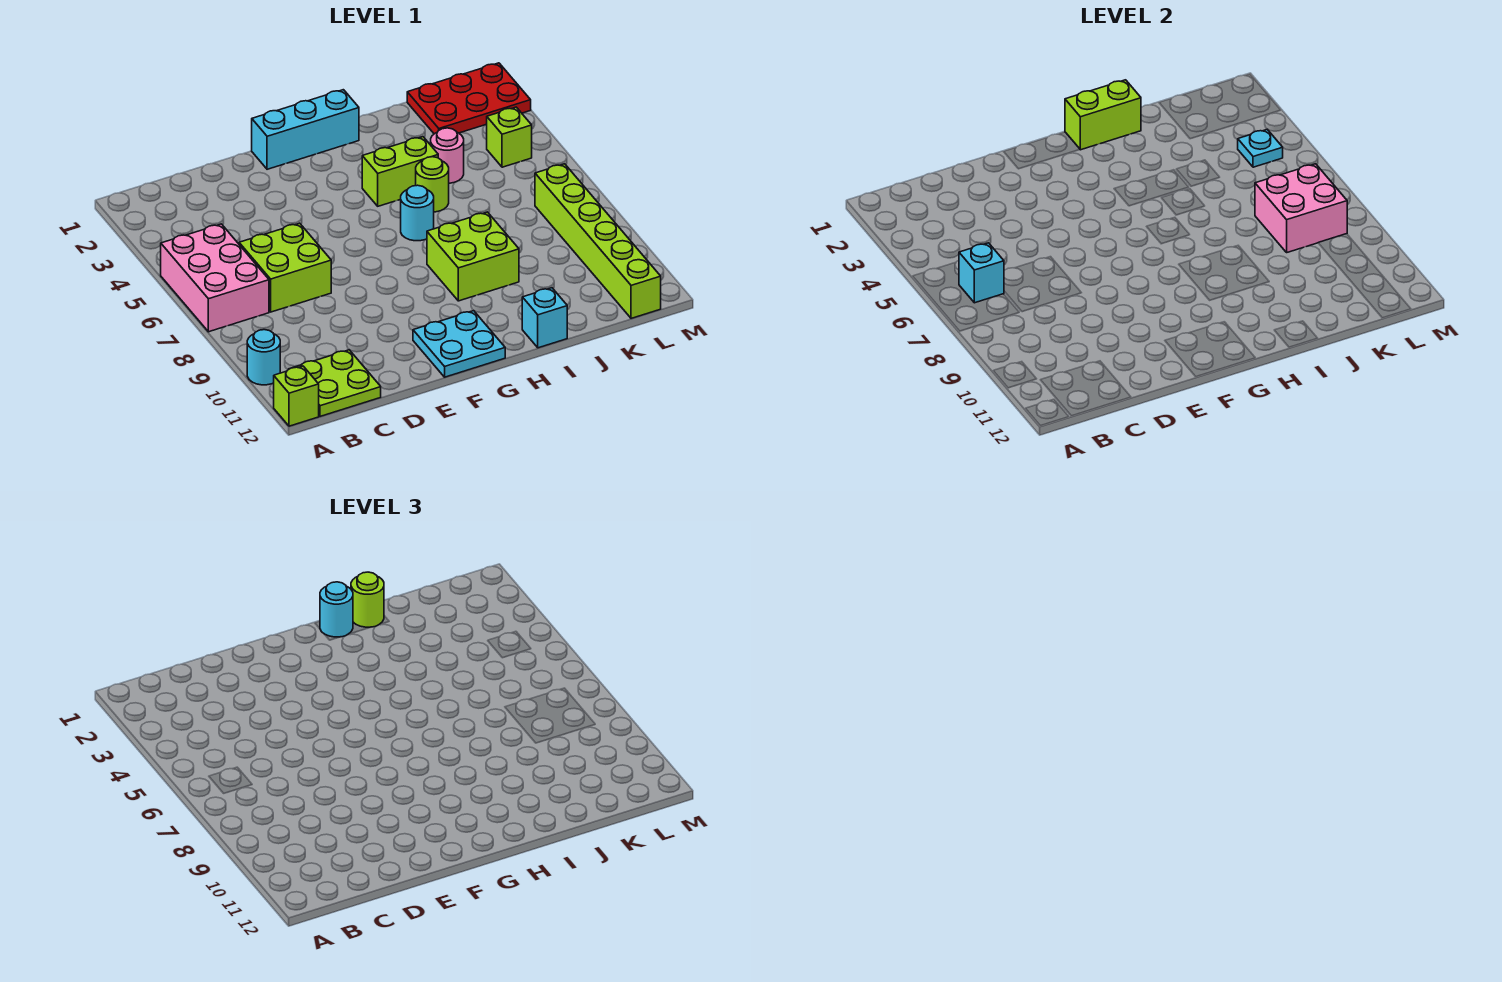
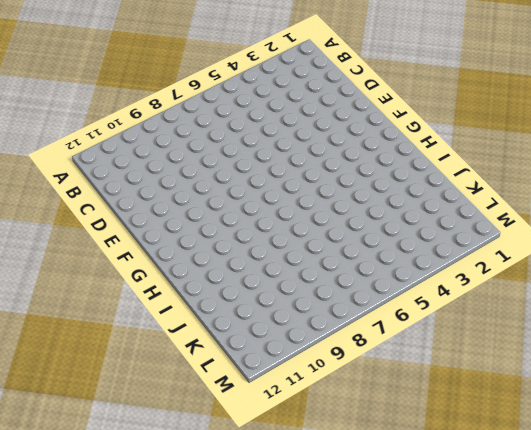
none -> pink brick A5:B7 level 1
none -> cyan round brick A10 level 1
none -> lime brick A12 level 1

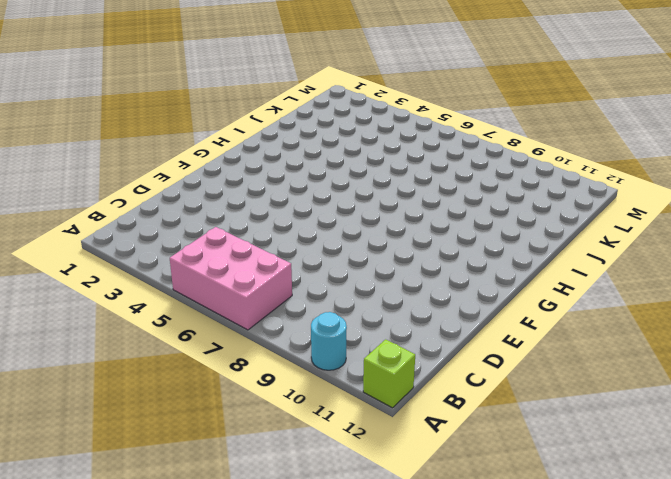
none -> lime plate B11:C12 level 1
none -> lime brick C6:D7 level 1
none -> cyan brick F1:H1 level 1

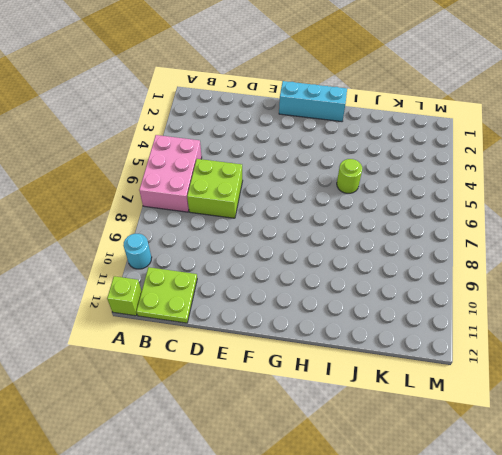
none -> cyan plate F11:G12 level 1
none -> lime brick H4:I4 level 1
none -> cyan round brick H6 level 1

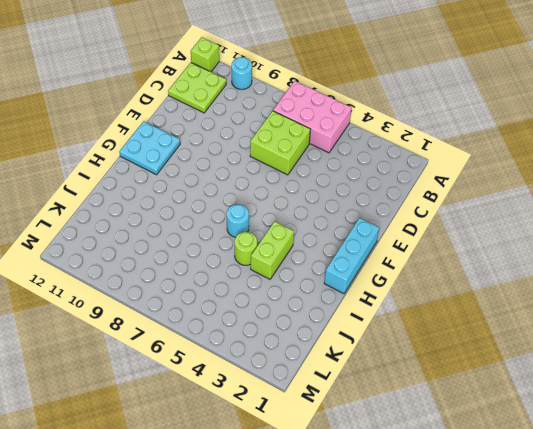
none -> lime brick H8:I9 level 1
none -> cyan brick I12 level 1
none -> pink round brick J4 level 1

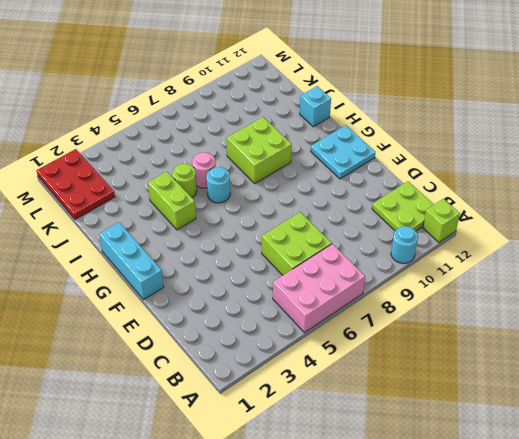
pink round brick I6 level 1 -> pink round brick J4 level 1
none -> lime brick L4 level 1
none -> lime brick L7:L12 level 1
none -> cyan brick B6 level 2

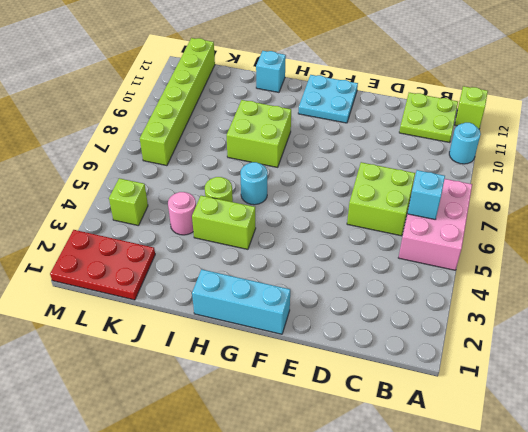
none -> lime brick H1:I1 level 2
none -> pink brick K7:L8 level 2
none -> cyan plate L4 level 2

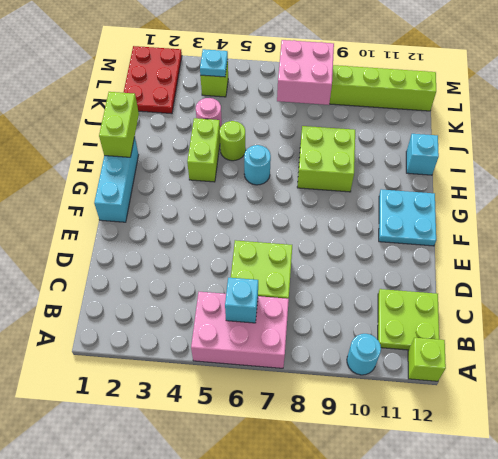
none -> cyan round brick H1 level 3
none -> lime round brick I1 level 3

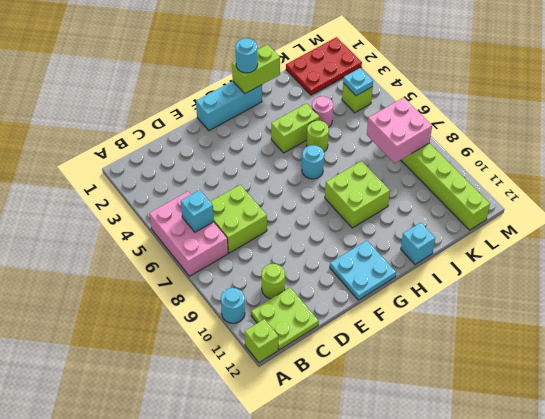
lime round brick C10 level 1 -> lime round brick I1 level 3

